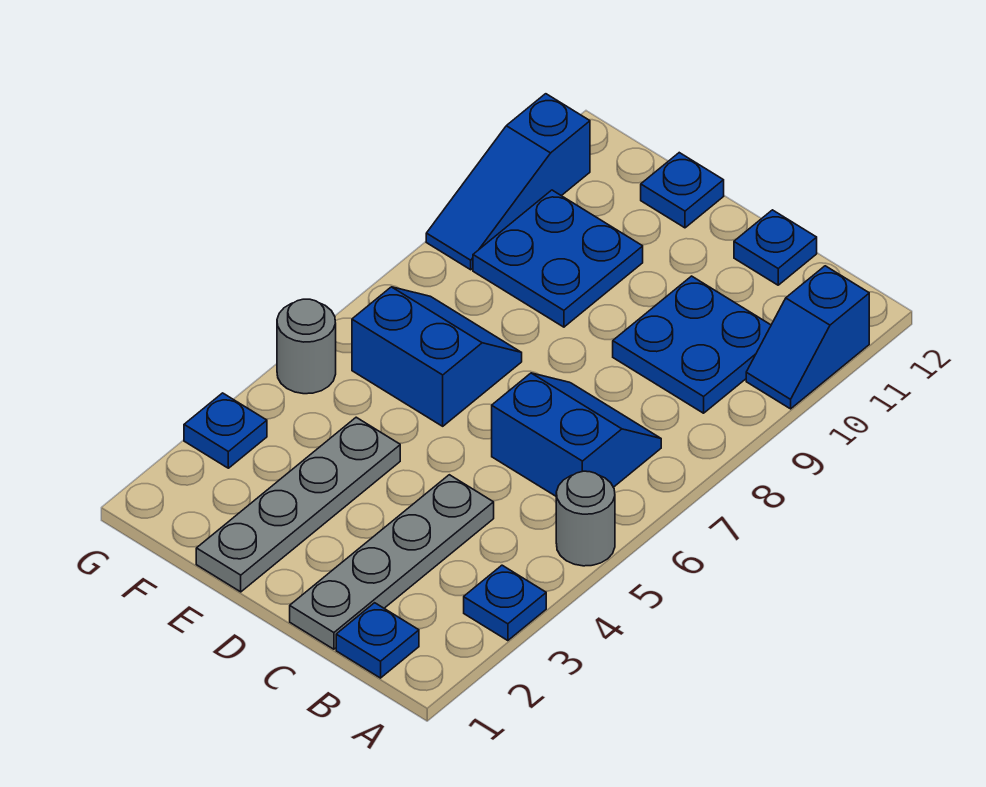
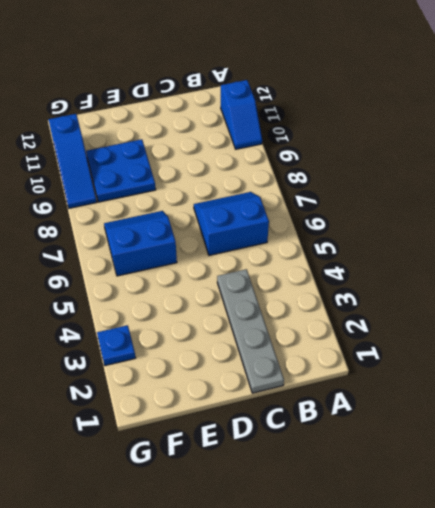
none -> blue plate A3 level 1
none -> grey round brick A5 level 1
none -> blue plate B1 level 1

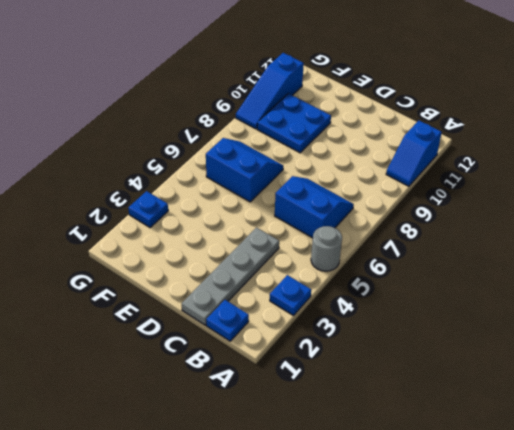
none -> blue plate B9:C10 level 1
none -> blue plate C12 level 1
none -> grey plate E1:E4 level 1

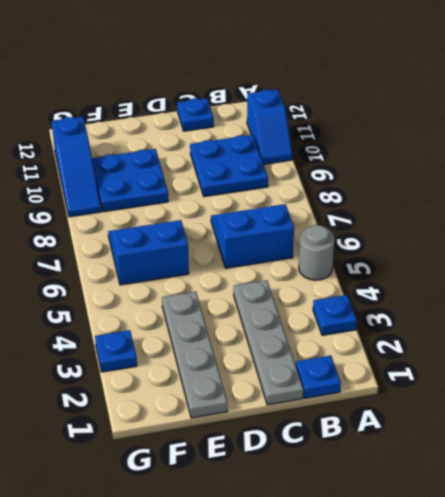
none -> blue plate E12 level 1
none -> grey round brick G5 level 1

